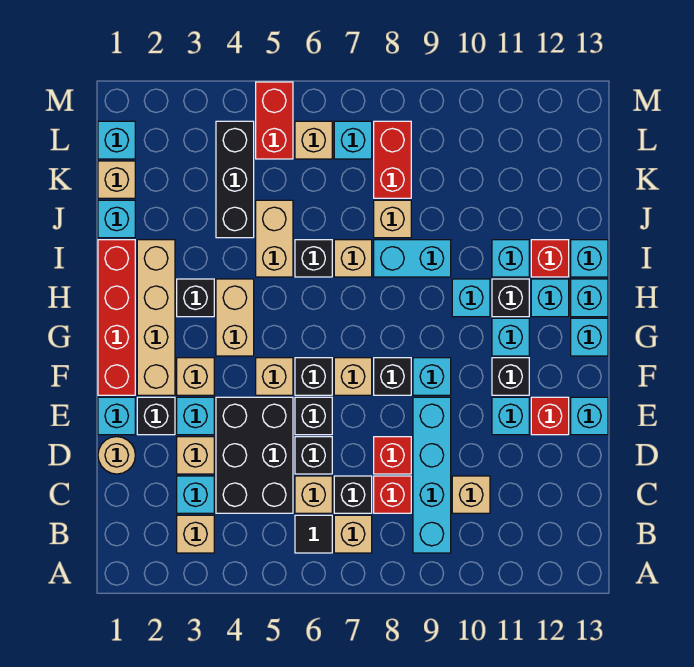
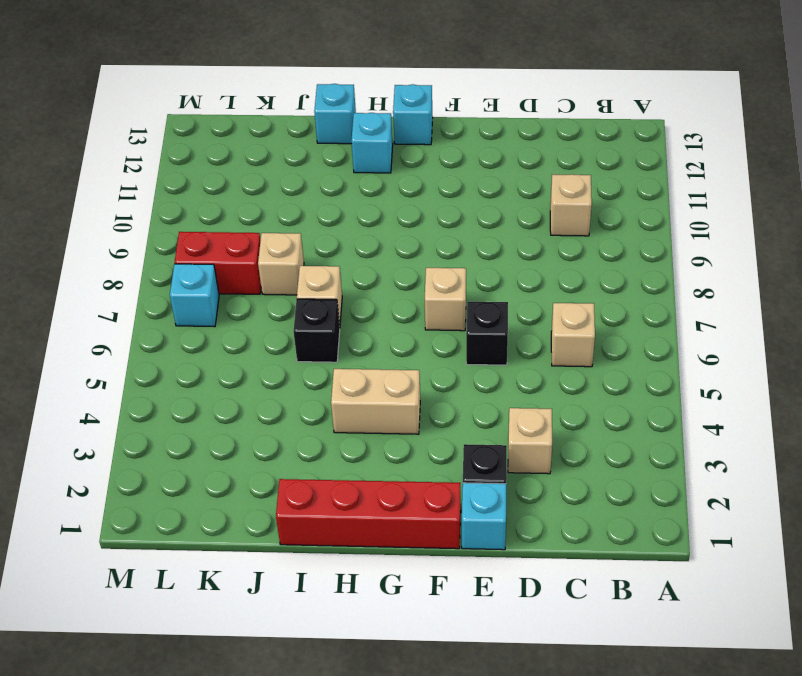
none -> tan brick B3 level 1
none -> black tile B6 level 1
none -> tan brick B7 level 1
none -> cyan brick B9:E9 level 1

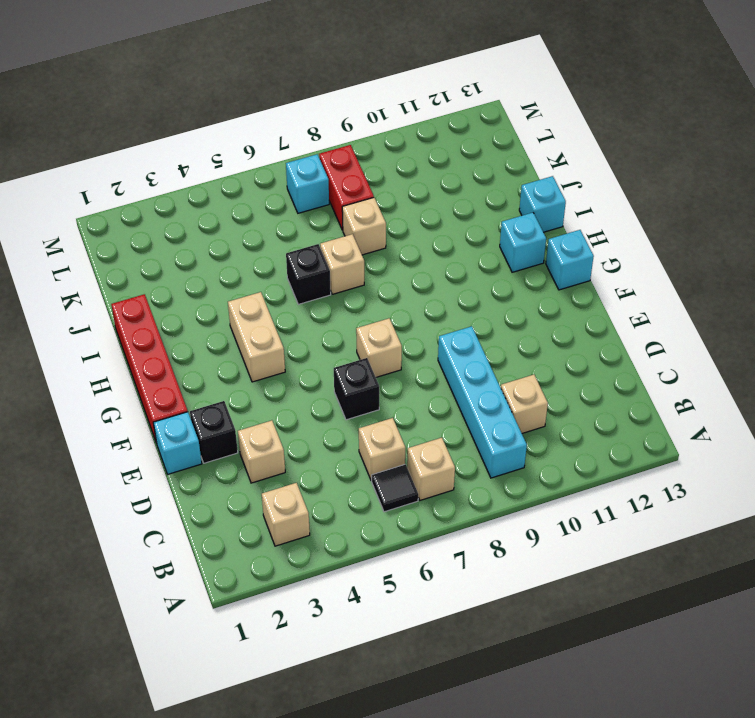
none -> cyan brick C3 level 1
none -> black brick C4:E5 level 1
none -> black brick C7 level 1
none -> red brick C8 level 1

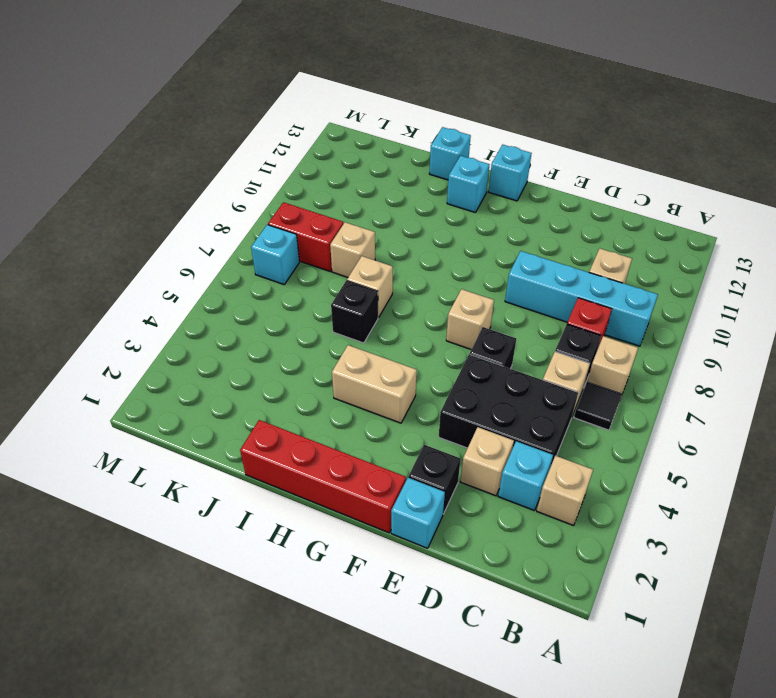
none -> tan round brick D1 level 1
none -> black brick D6 level 1
none -> red brick D8 level 1
none -> cyan brick E3 level 1

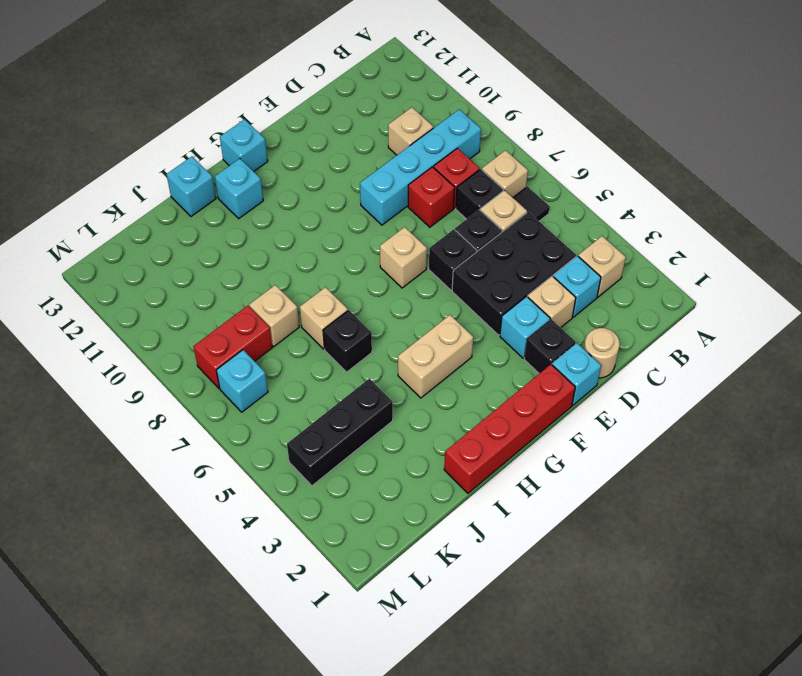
none -> cyan brick E11 level 1
none -> red brick E12 level 1
none -> cyan brick E13 level 1
none -> tan brick F2:I2 level 1

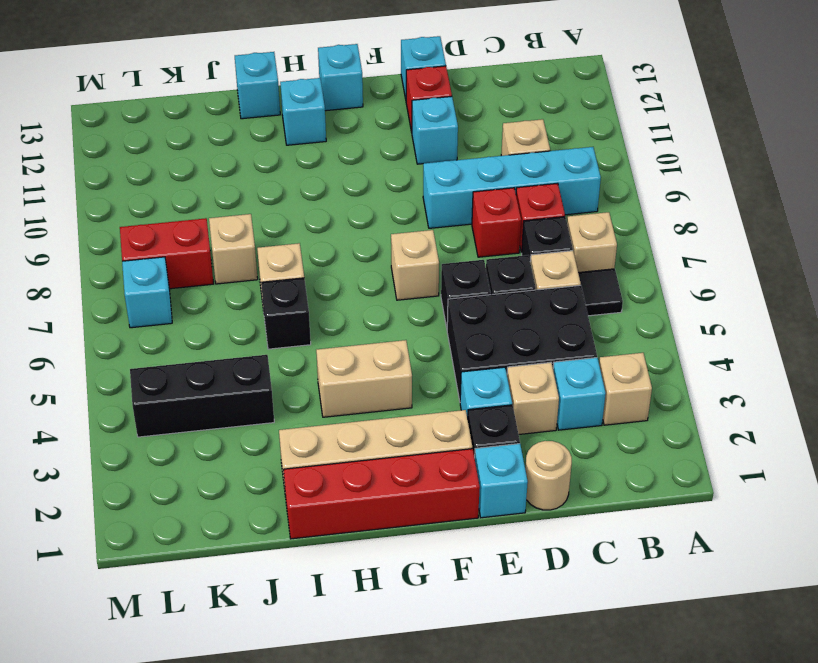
none -> tan brick F3 level 1
none -> tan brick F5 level 1
none -> black brick F6 level 1
none -> black brick F8 level 1

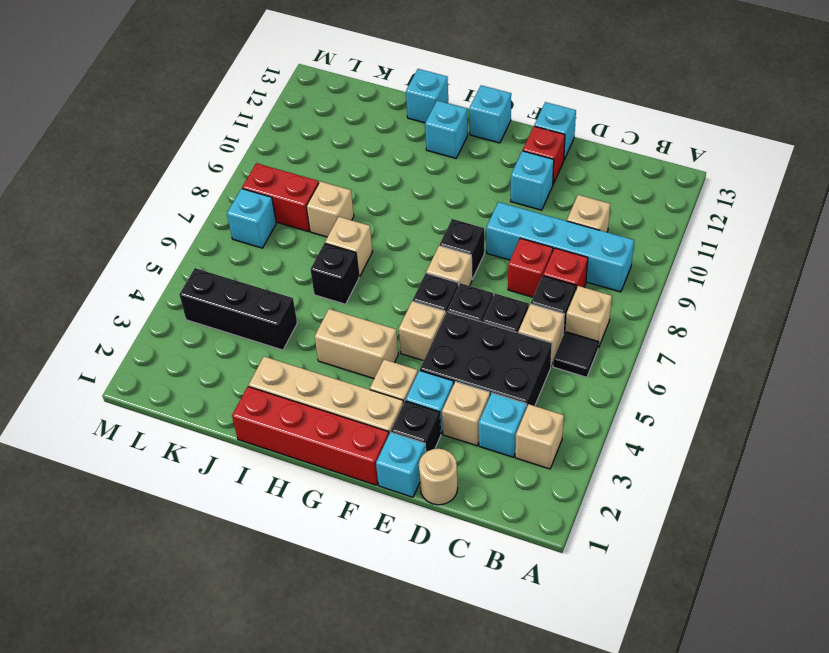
none -> cyan brick F9 level 1
none -> black brick F11 level 1
none -> cyan brick G11 level 1
none -> black brick H3 level 1

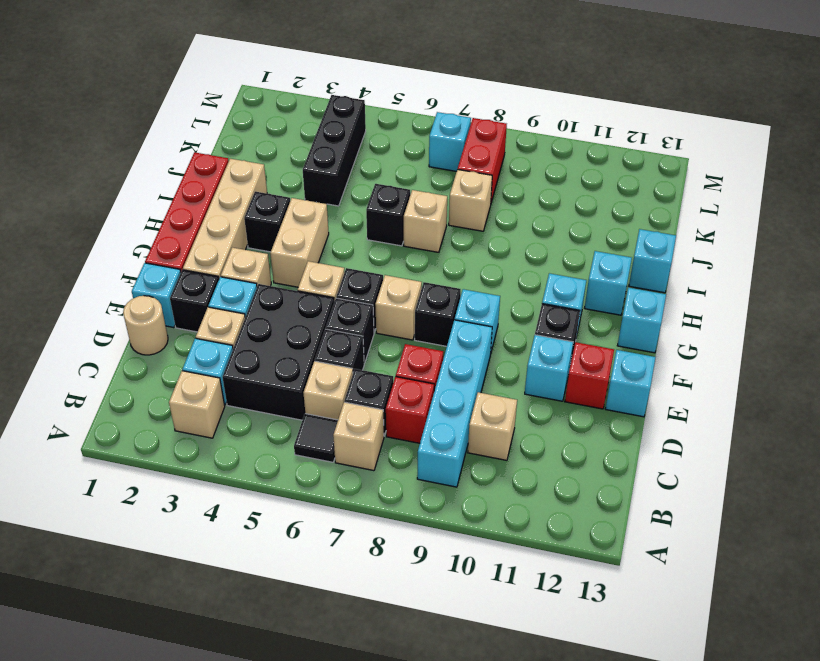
none -> cyan brick H10 level 1
none -> black brick H11 level 1
none -> cyan brick H13 level 1
none -> tan brick I5:J5 level 1

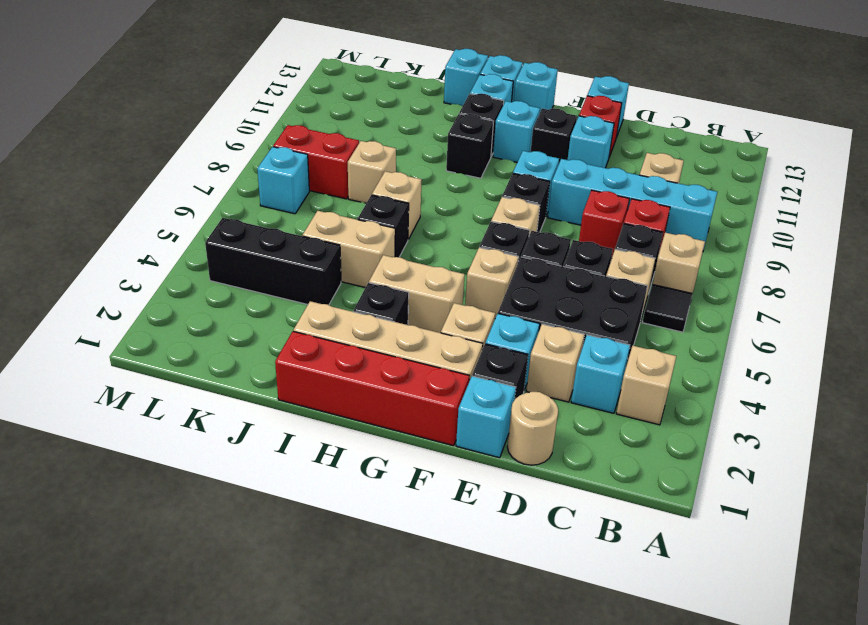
black brick H10 level 1 -> cyan brick H10 level 1
none -> cyan brick I8:I9 level 1
none -> cyan brick I11 level 1
none -> red brick I12 level 1
none -> cyan brick J1 level 1

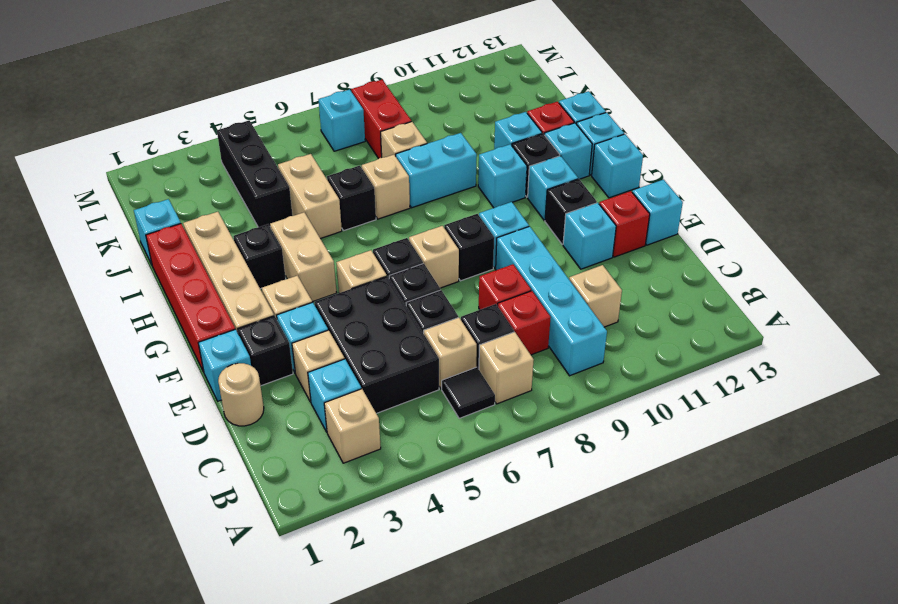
none -> tan brick K1 level 1
none -> cyan brick L1 level 1
none -> red brick L5:M5 level 1
none -> tan brick L6 level 1

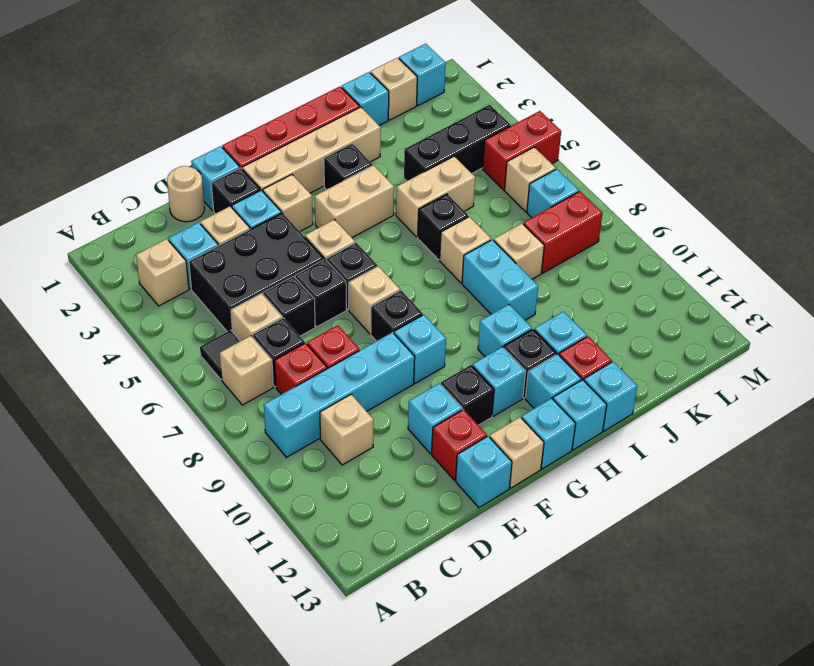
tan brick F13 level 1 -> none

